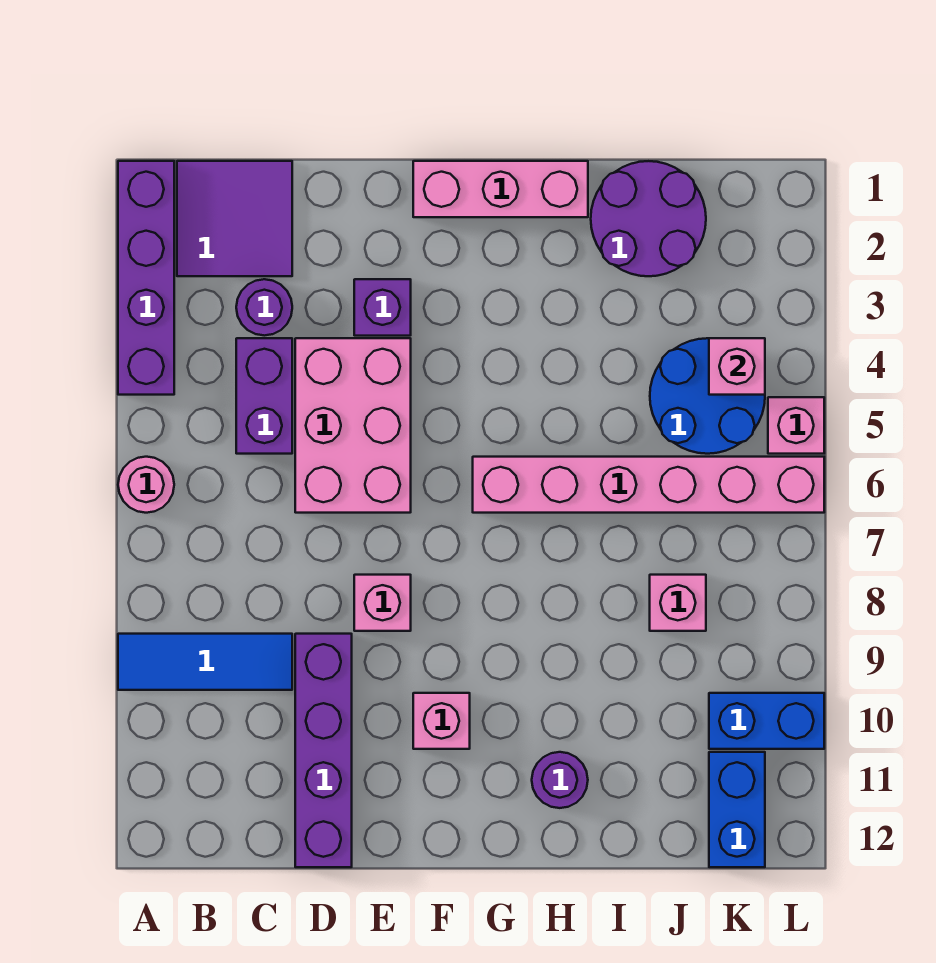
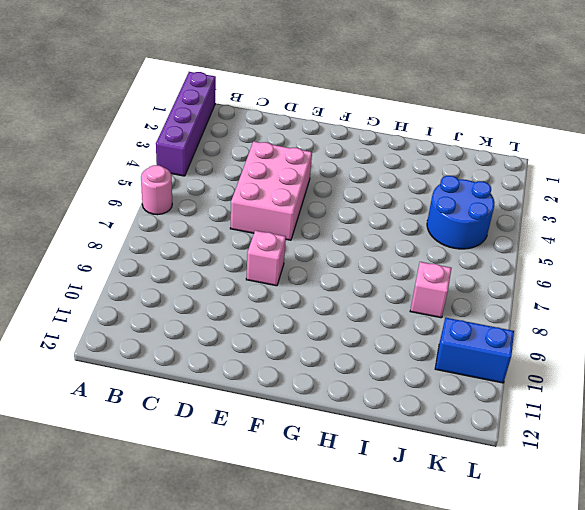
none -> blue tile A9:C9 level 1
none -> purple tile B1:C2 level 1
none -> purple round brick C3 level 1

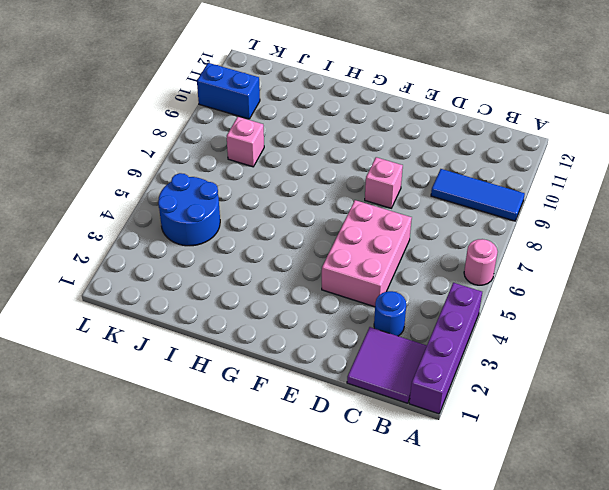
blue round brick C3 level 1 -> purple round brick C3 level 1
none -> purple brick C4:C5 level 1
none -> purple brick D9:D12 level 1
none -> purple brick E3 level 1

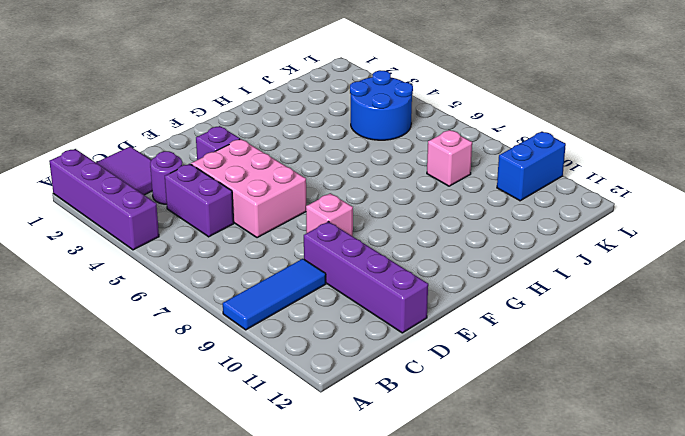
none -> pink round brick A6 level 1
none -> pink brick F1:H1 level 1
none -> pink brick F10 level 1

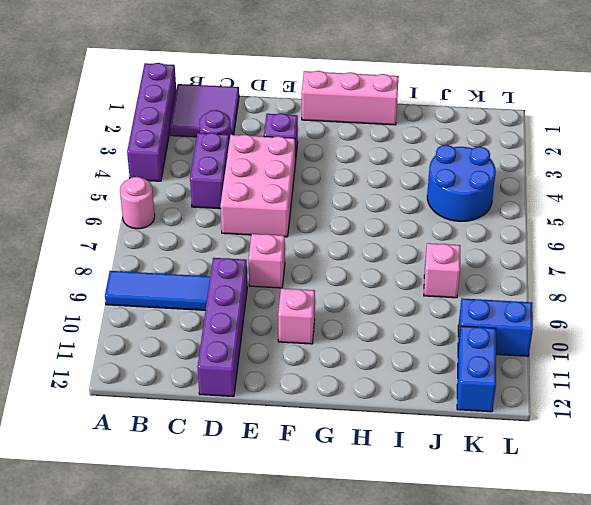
none -> pink brick G6:L6 level 1
none -> purple round brick H11 level 1
none -> purple round brick I1:J2 level 1

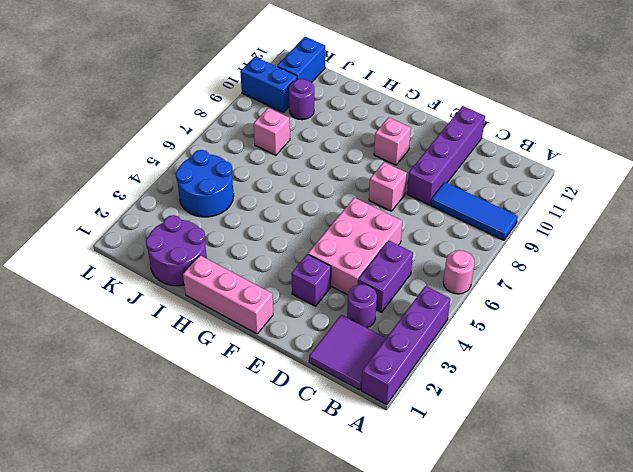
purple round brick J10 level 1 -> purple round brick H11 level 1
none -> pink brick G6:L6 level 1
none -> pink brick L5 level 1
none -> pink brick K4 level 2

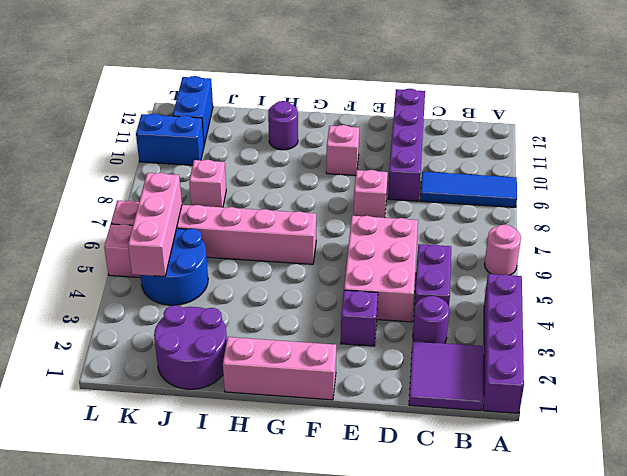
pink brick K4:K6 level 2 -> pink brick K4 level 2

